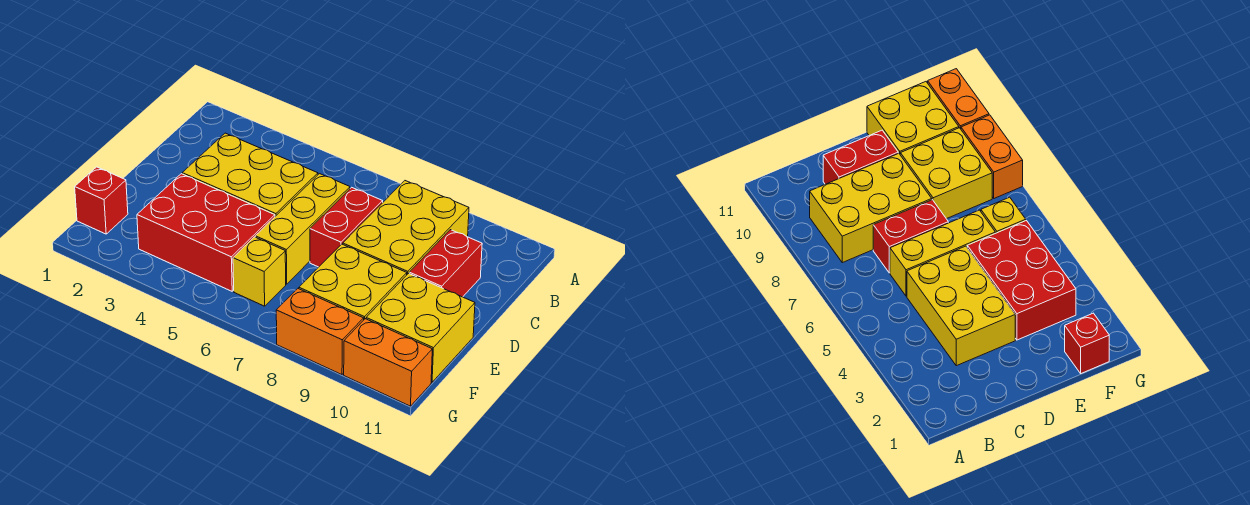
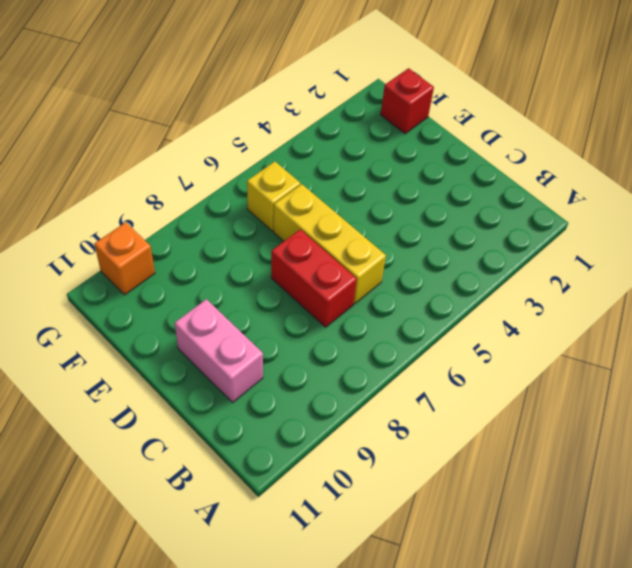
pink brick C10:D10 level 1 -> red brick C10:D10 level 1
orange brick G10 level 1 -> orange brick G10:G11 level 1
none -> yellow brick B8:D9 level 1
none -> yellow brick C3:D5 level 1
none -> red brick E3:F5 level 1

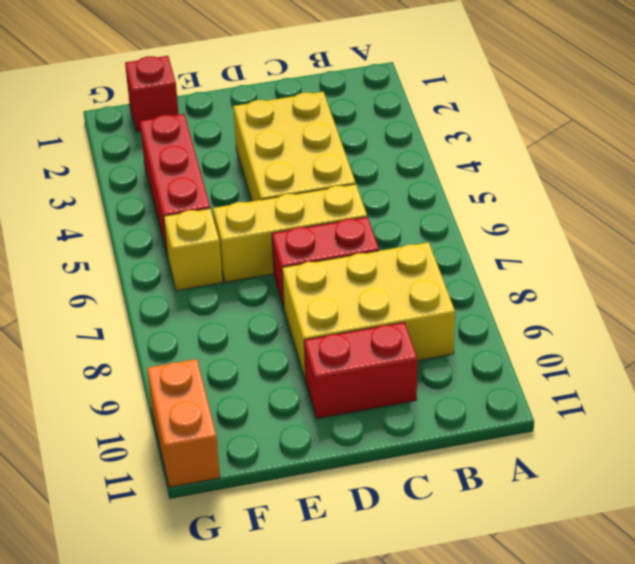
red brick F3:F5 level 1 -> red brick E3:F5 level 1
none -> yellow brick E8:F9 level 1
none -> yellow brick E10:F11 level 1
none -> orange brick G8:G9 level 1

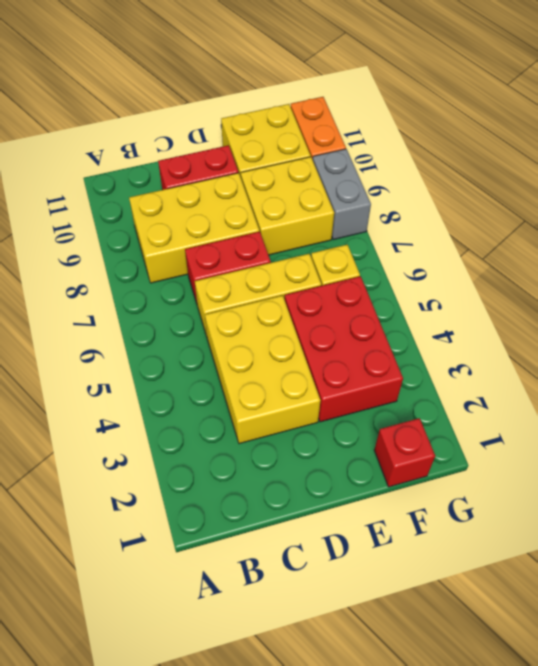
grey brick G8:G9 level 1 -> orange brick G8:G9 level 1

